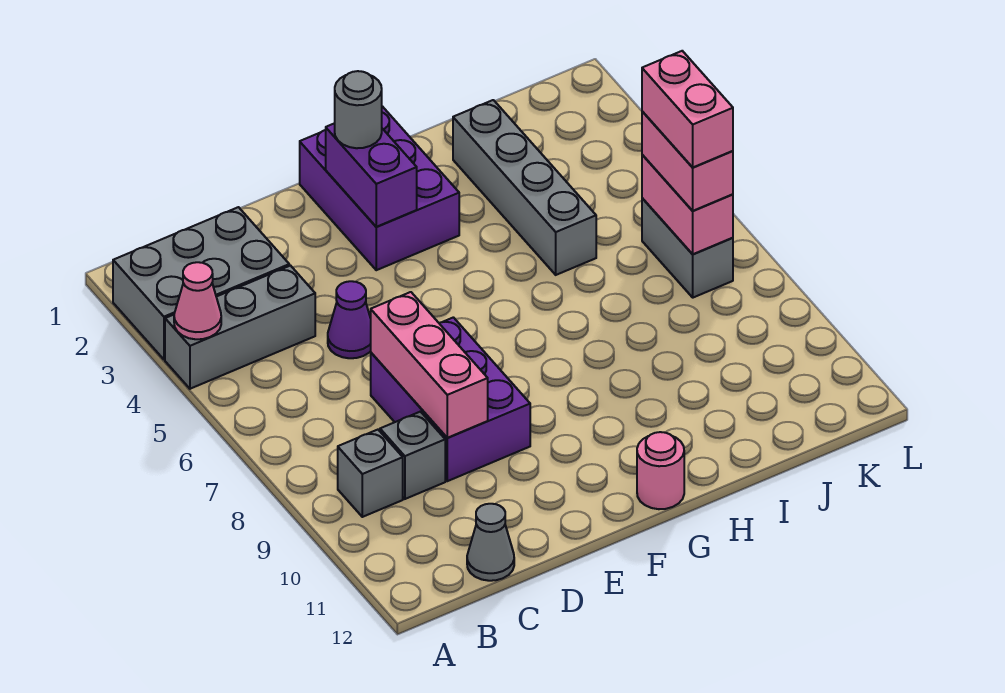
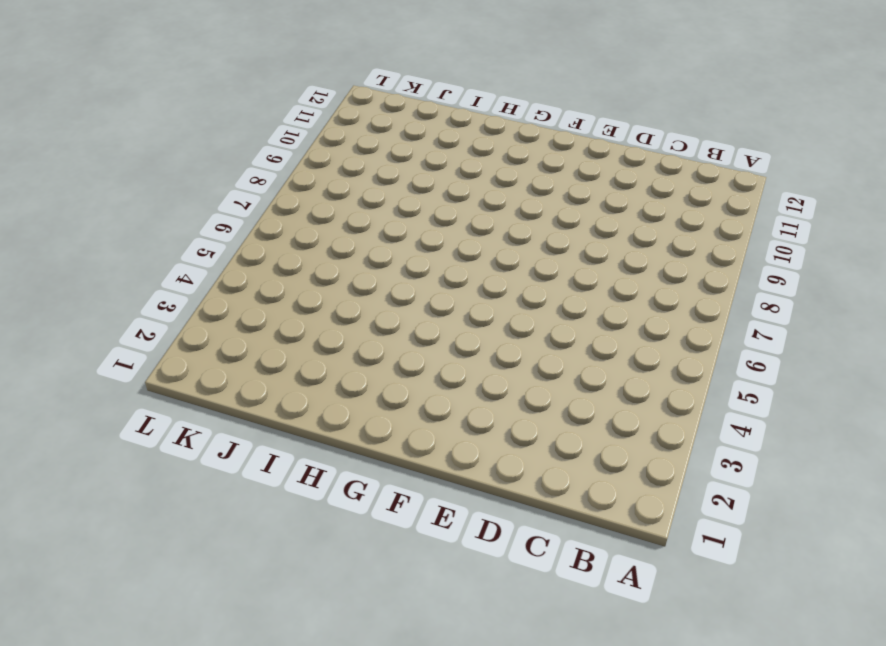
none -> grey brick A2:C3 level 1
none -> grey brick A4:C4 level 1
none -> grey brick B9 level 1

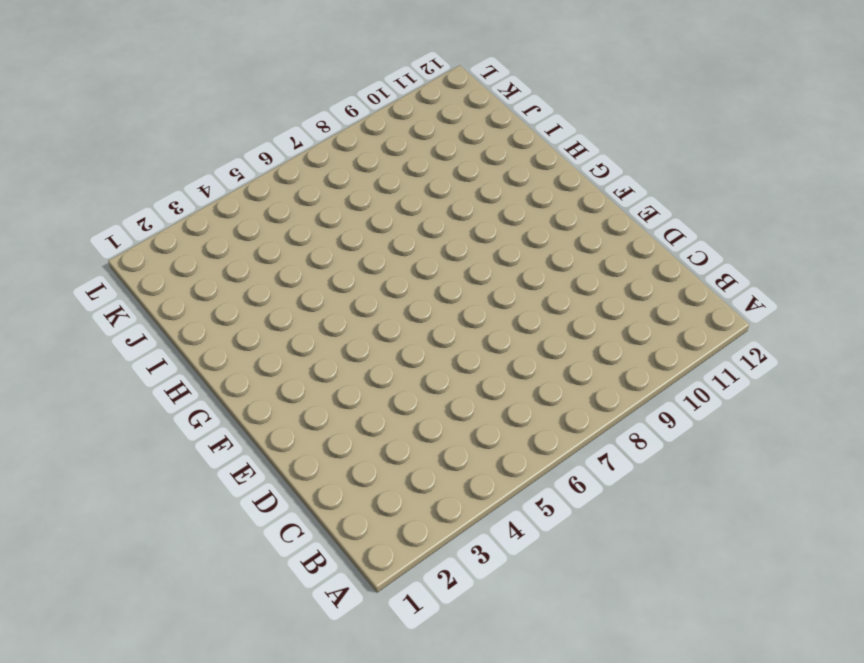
none -> grey brick A2:C3 level 1
none -> grey brick A4:C4 level 1
none -> grey brick B9 level 1

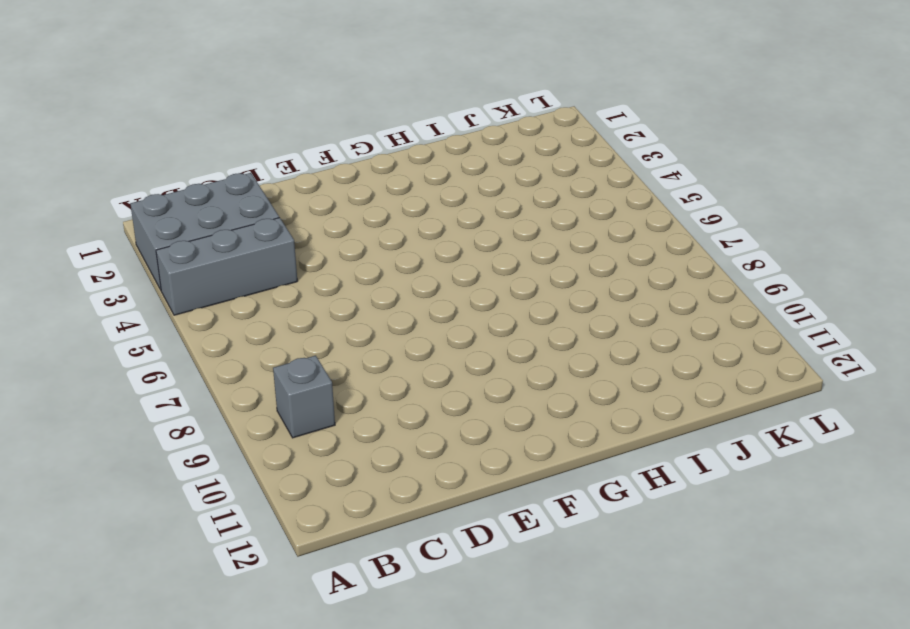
none -> grey brick C9 level 1
none -> grey cone C12 level 1
none -> purple cone D5 level 1

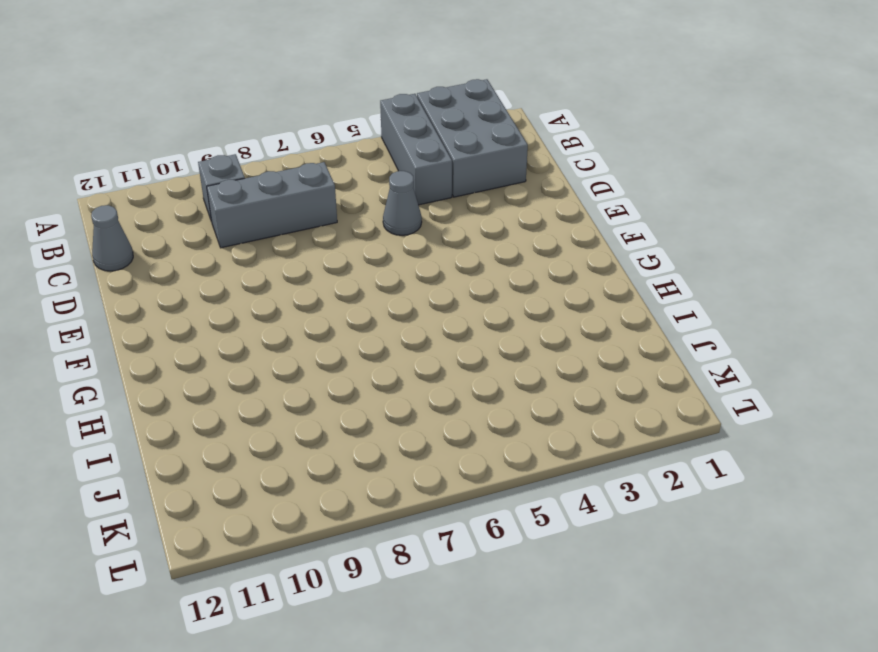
grey brick C7:C9 level 1 -> grey brick C9 level 1
grey cone D5 level 1 -> purple cone D5 level 1
none -> purple brick D7:E9 level 1
none -> purple brick F1:G3 level 1
none -> pink round brick G12 level 1

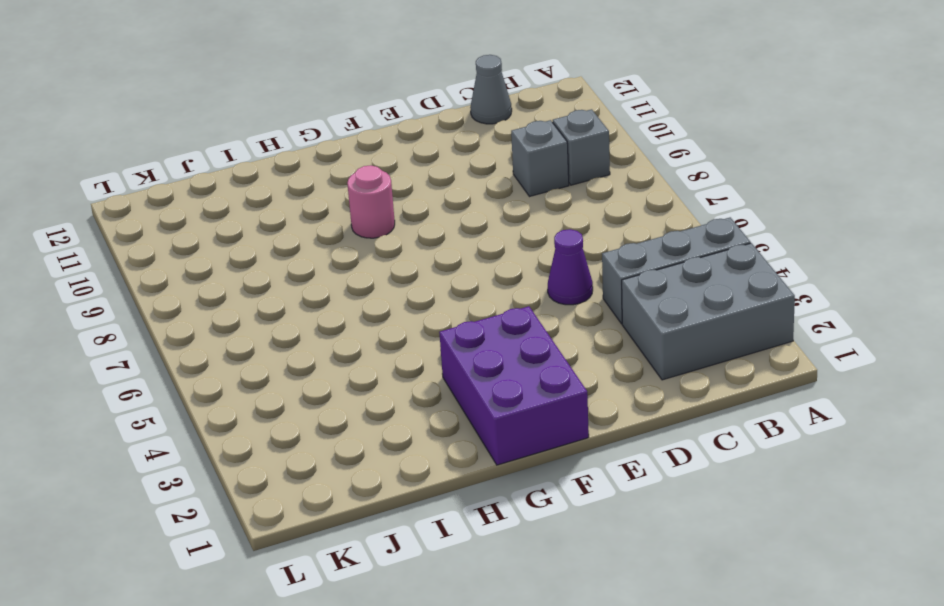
pink round brick G9 level 1 -> pink round brick G12 level 1
none -> purple brick D7:E9 level 1
none -> grey brick I2:I5 level 1
none -> grey brick K6:K7 level 1

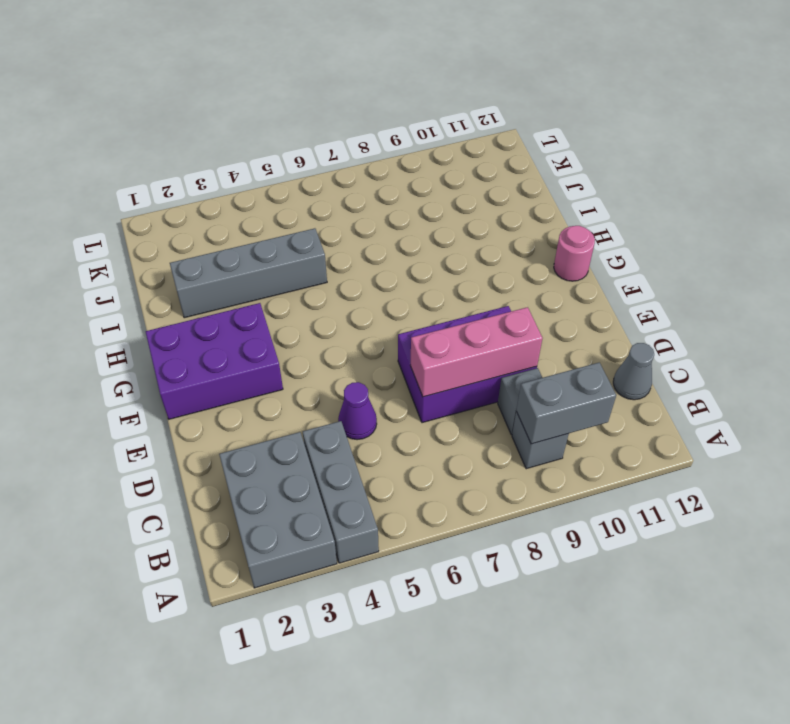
grey brick B9:B10 level 2 -> grey brick K6:K7 level 1
none -> pink cone A4 level 2
none -> purple brick F2:F3 level 2
none -> pink brick K6:K7 level 2

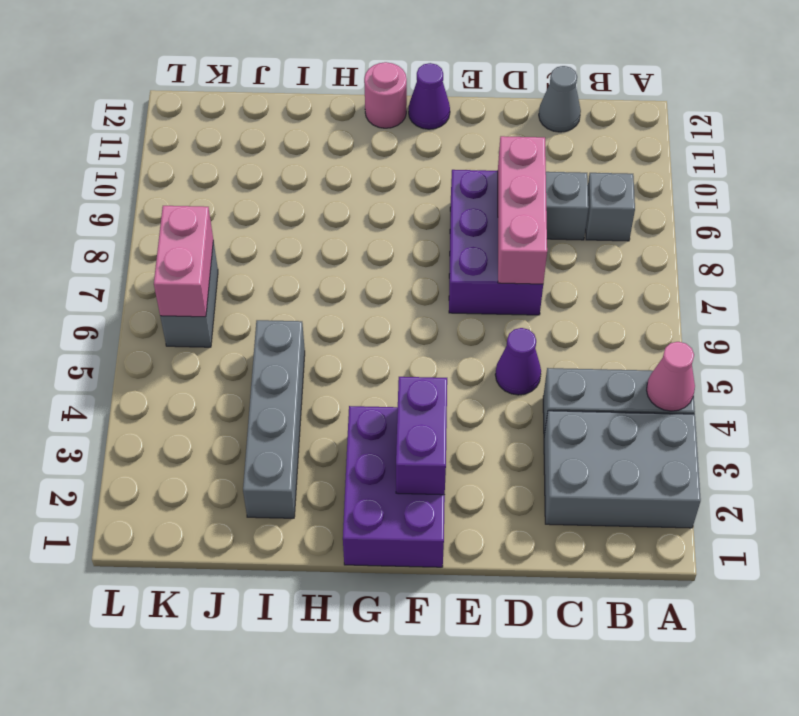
purple cone F12 level 1 -> none
none -> grey round brick F2 level 3
none -> pink brick K6:K7 level 3
none -> pink brick K6:K7 level 4

